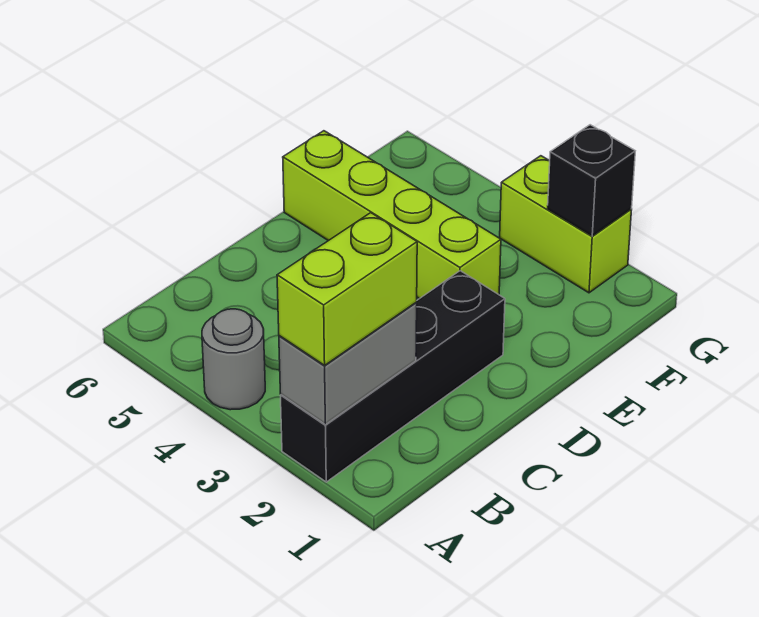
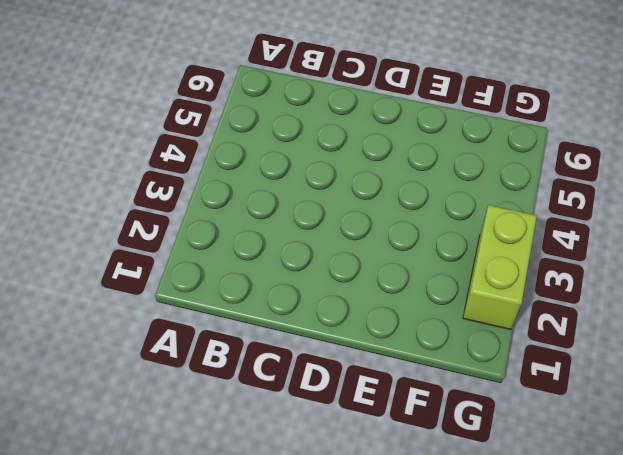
none -> black brick A2:D2 level 1
none -> grey round brick A4 level 1

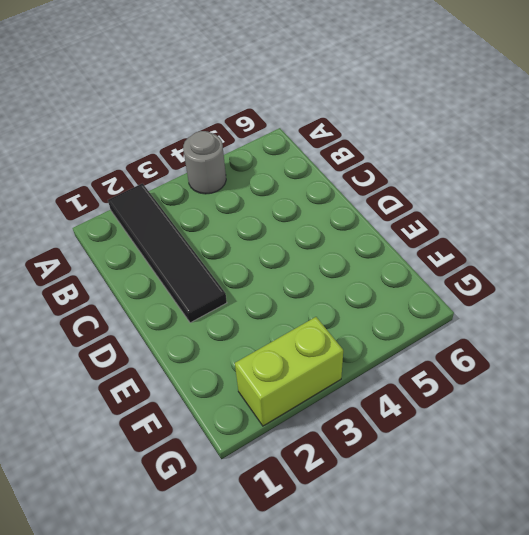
black tile A2:D2 level 1 -> black brick A2:D2 level 1
none -> lime brick E3:E6 level 1
none -> grey brick A2:B2 level 2

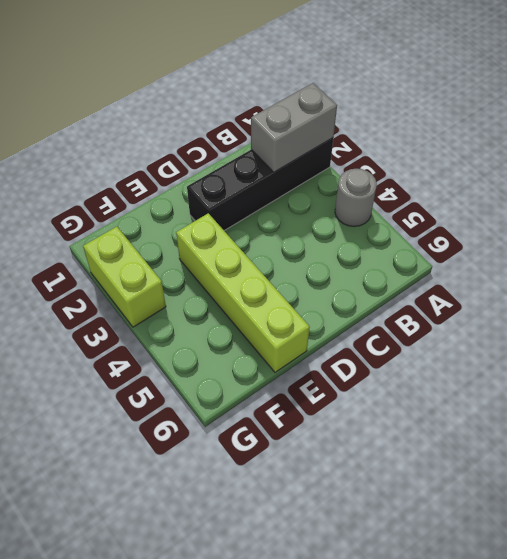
none -> black brick G2 level 2
none -> lime brick A2:B2 level 3

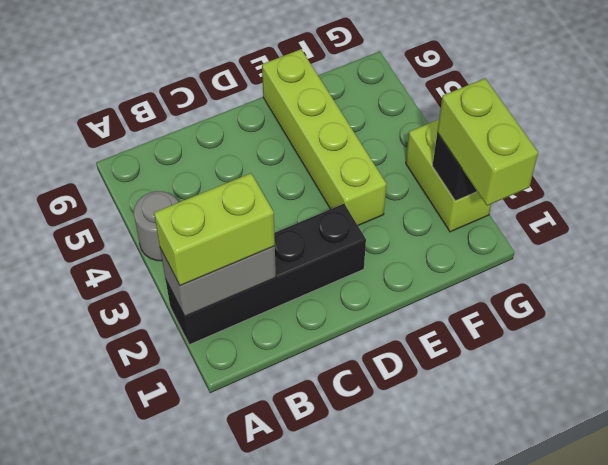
lime brick G1:G2 level 3 -> none

